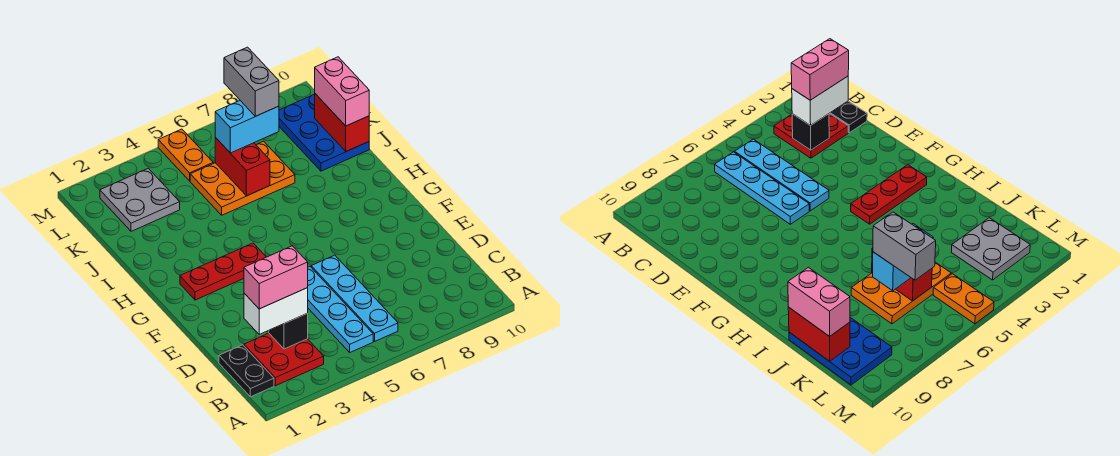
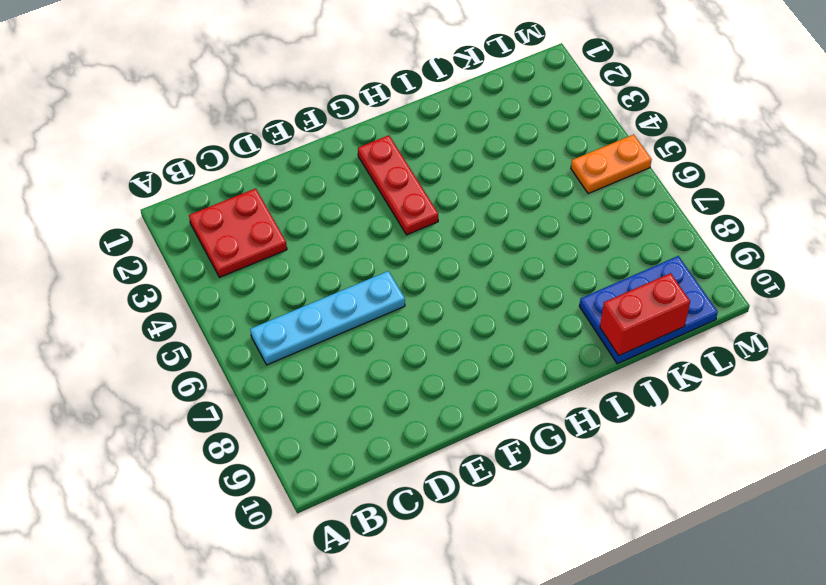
none -> black plate B1:C1 level 1
none -> cyan plate B5:E5 level 1
none -> orange plate J5:K7 level 1

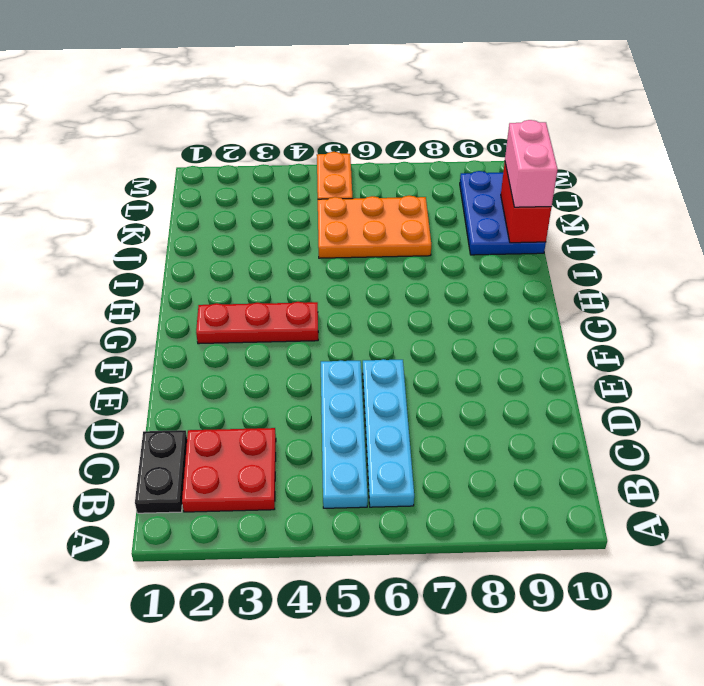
none -> grey plate K2:L3 level 1
none -> black brick C3 level 2
none -> red brick J6:K6 level 2

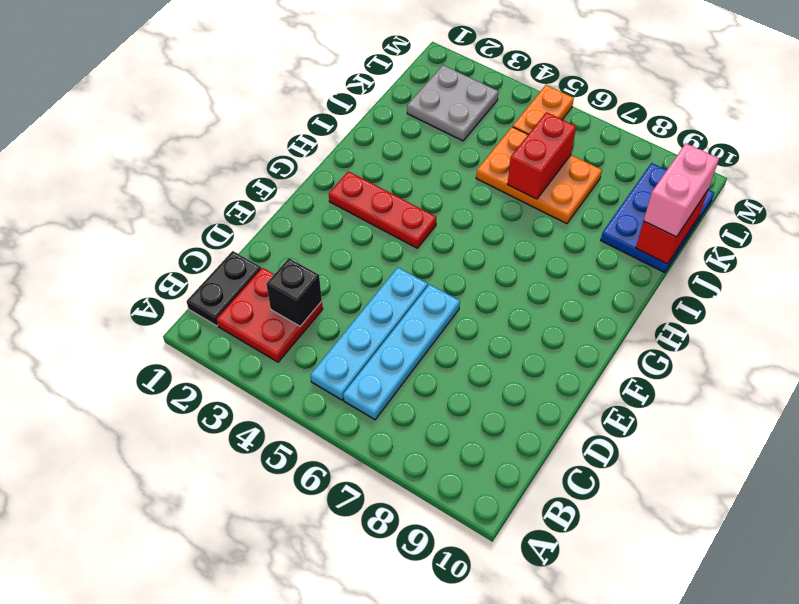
none -> white brick C2:C3 level 3
none -> cyan brick K6:K7 level 3
none -> pink brick C2:C3 level 4

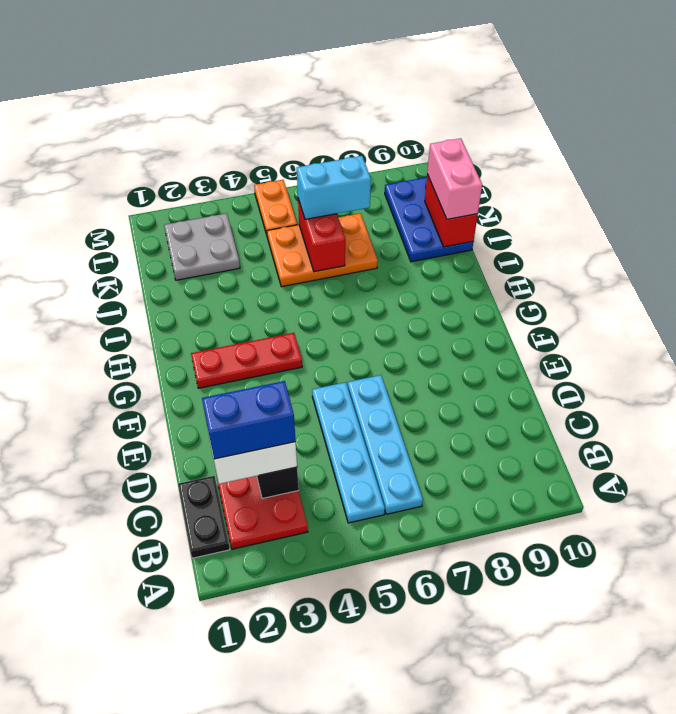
blue brick C2:C3 level 4 -> pink brick C2:C3 level 4
none -> grey brick K7:L7 level 4

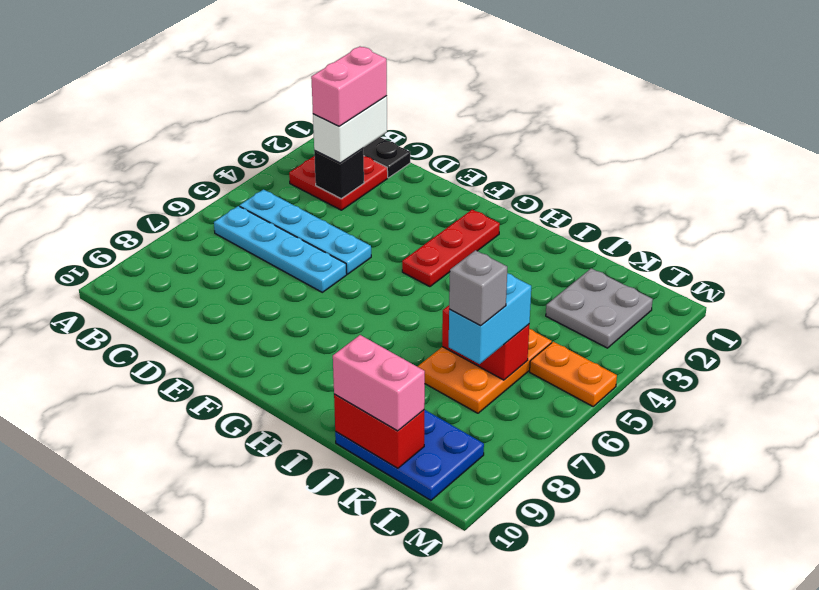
grey brick K7 level 4 -> grey brick K7:L7 level 4

